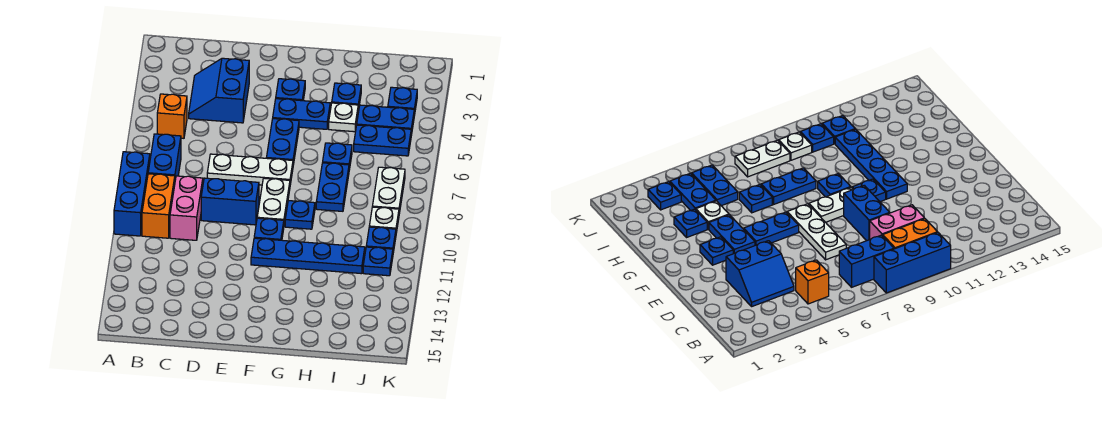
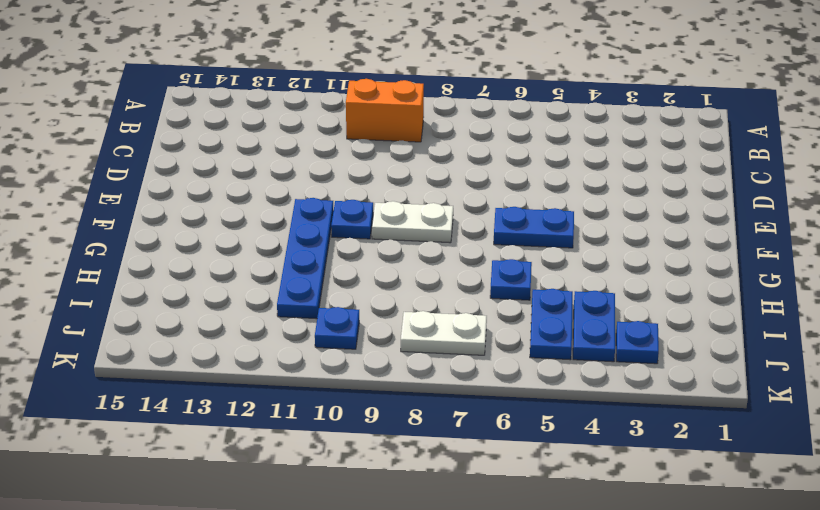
none -> blue brick A8:A10 level 1
none -> orange brick B5 level 1
none -> blue brick B7:B8 level 1

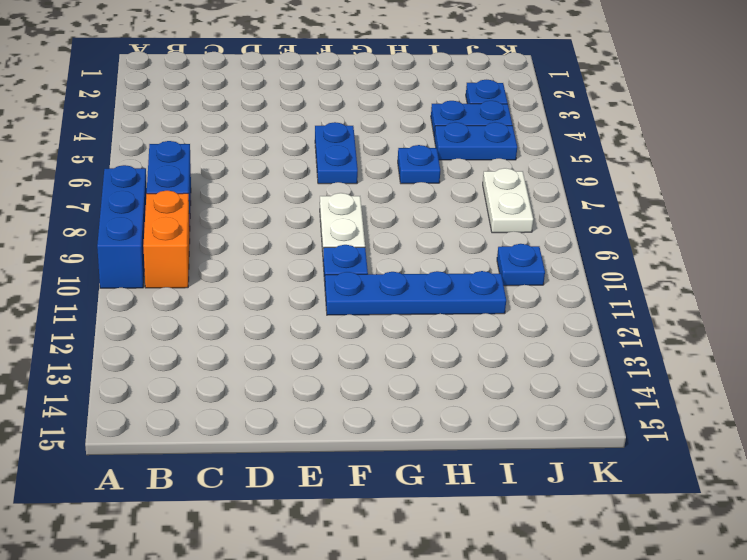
none -> orange brick B5 level 1
none -> blue slope C3:D4 level 1 top D
none -> pink brick C9:C10 level 1

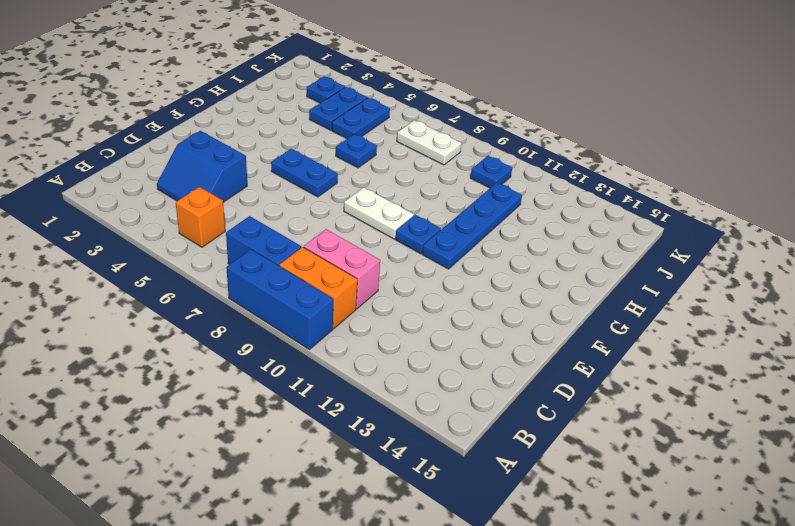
none -> white plate D7:F7 level 1
none -> blue brick D9:E9 level 1
none -> blue plate F3 level 1

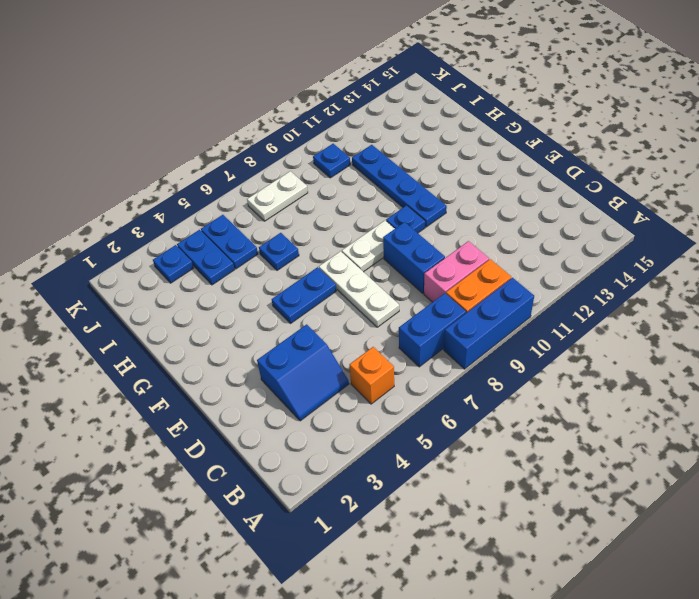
none -> blue plate F3 level 1
none -> blue plate F4:G4 level 1
none -> blue plate G9 level 1

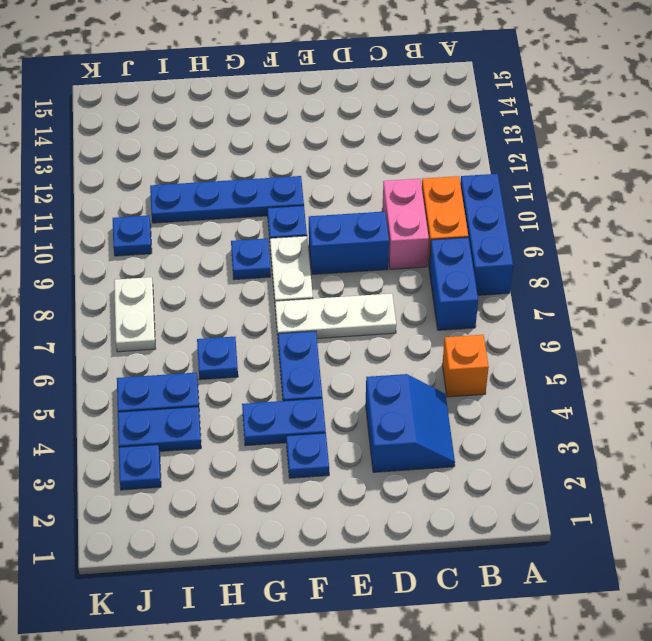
none -> blue plate H3 level 1
none -> white plate H4 level 1
none -> blue plate H7:H8 level 1

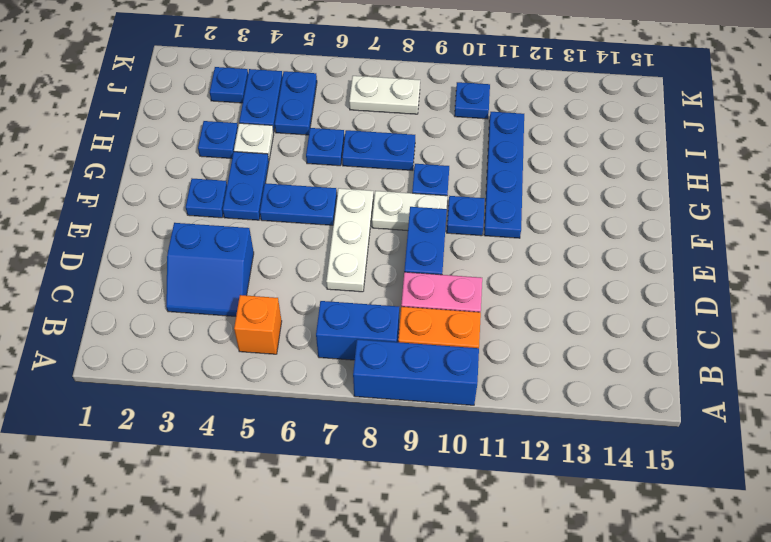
none -> white plate J9 level 1
none -> blue plate J11 level 1

